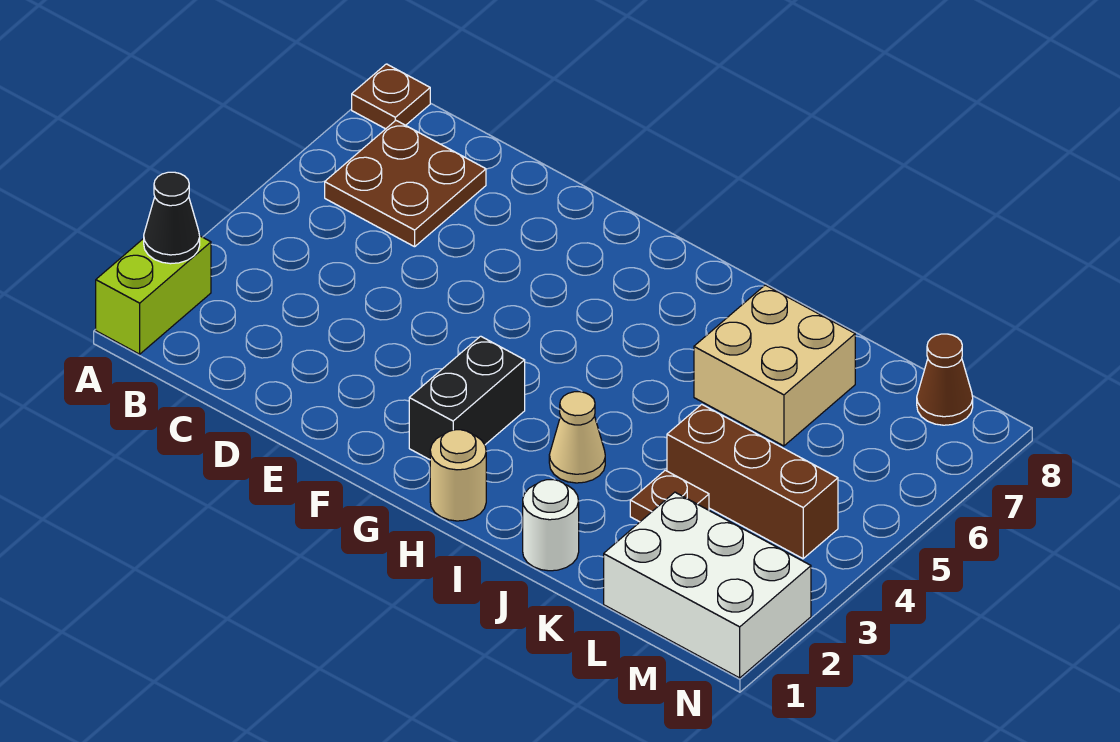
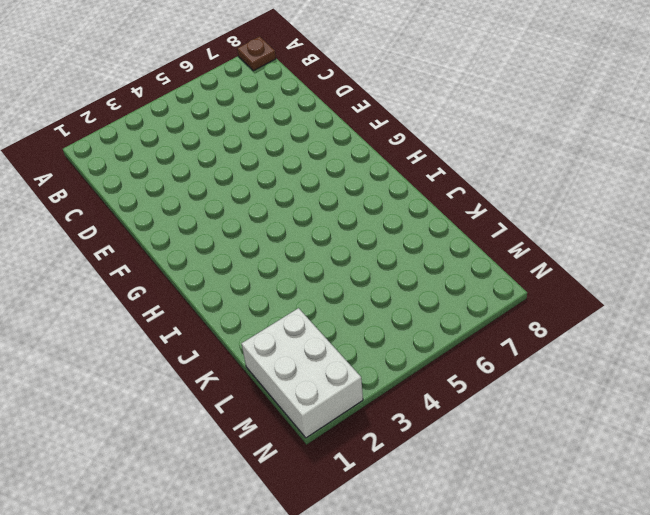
none -> lime brick A1:A2 level 1
none -> brown plate B6:C7 level 1
none -> black brick G2:G3 level 1

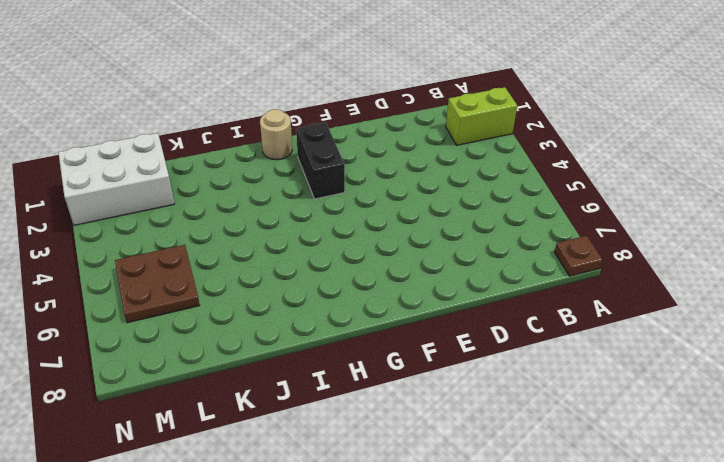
lime brick A2:B2 level 1 -> lime brick A1:A2 level 1
brown plate L5:M6 level 1 -> brown plate B6:C7 level 1
none -> tan cone I3 level 1
none -> white round brick J1 level 1
none -> tan brick J6:K7 level 1

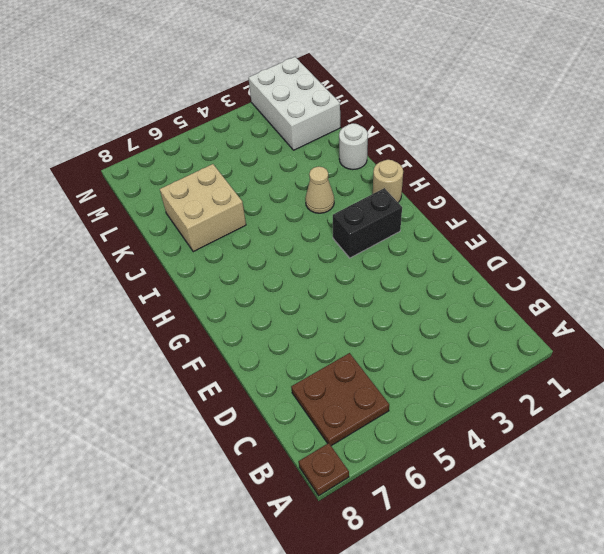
none -> lime brick A1:A2 level 1
none -> brown plate K3 level 1
none -> brown brick K4:M4 level 1

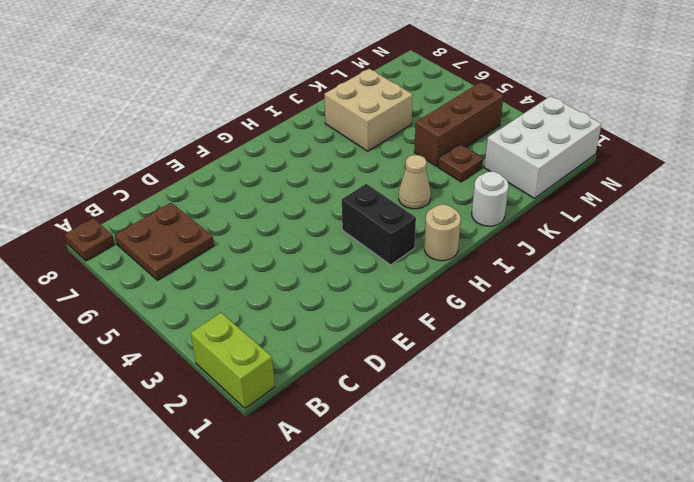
none -> brown cone M8 level 1
none -> black cone A2 level 2

